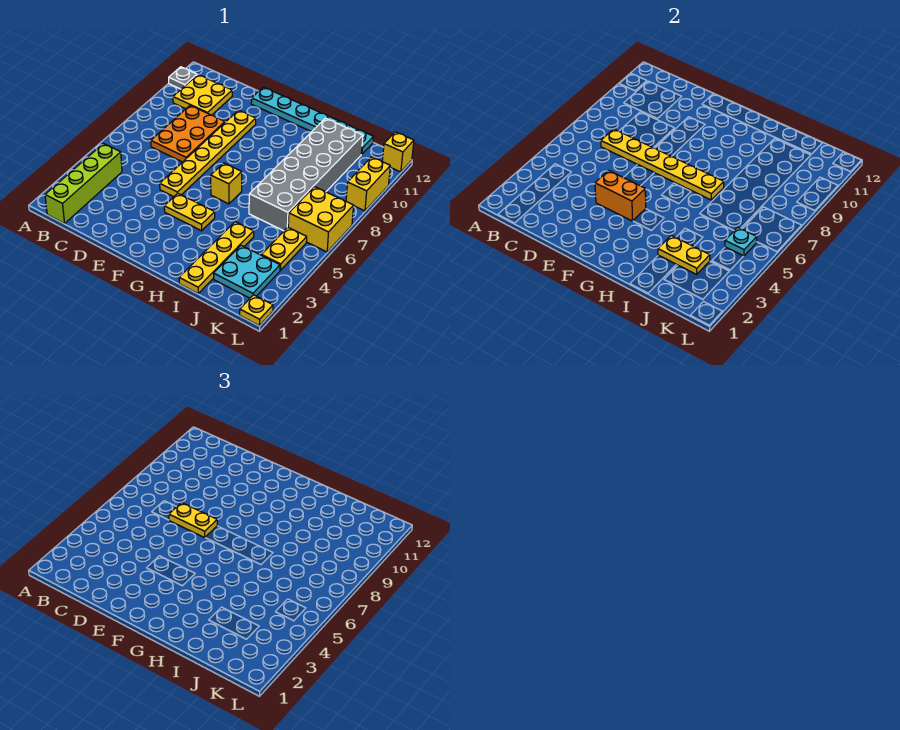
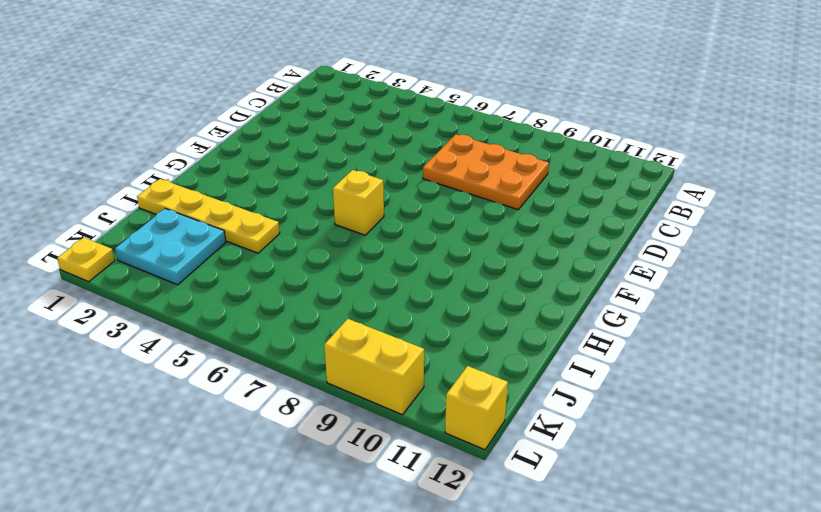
none -> grey plate A11 level 1
none -> lime brick B1:B4 level 1
none -> yellow plate B10:C11 level 1

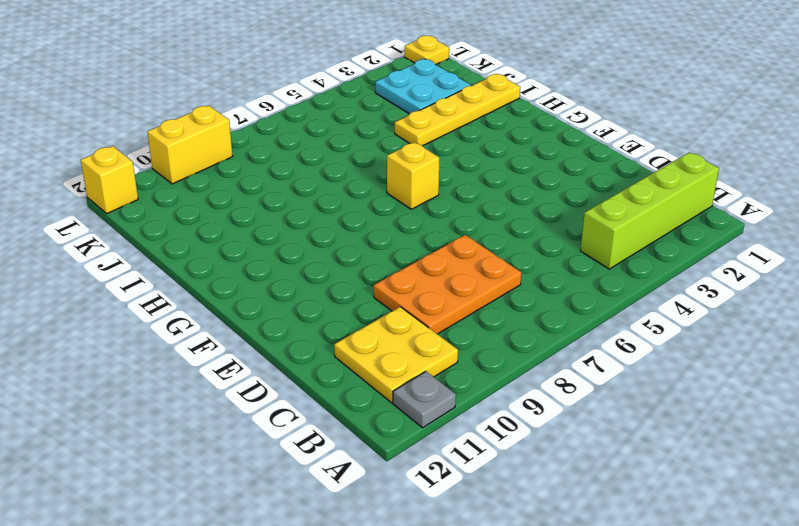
none -> yellow plate E5:E10 level 1
none -> cyan plate E12:J12 level 1
none -> yellow plate F4:G4 level 1

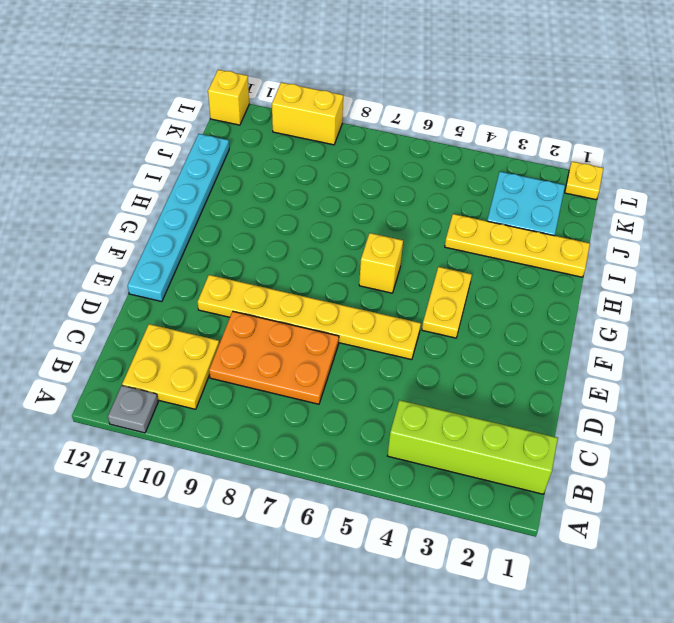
none -> grey brick I6:J11 level 1
none -> yellow plate K4:K5 level 1
none -> yellow brick K6:L7 level 1

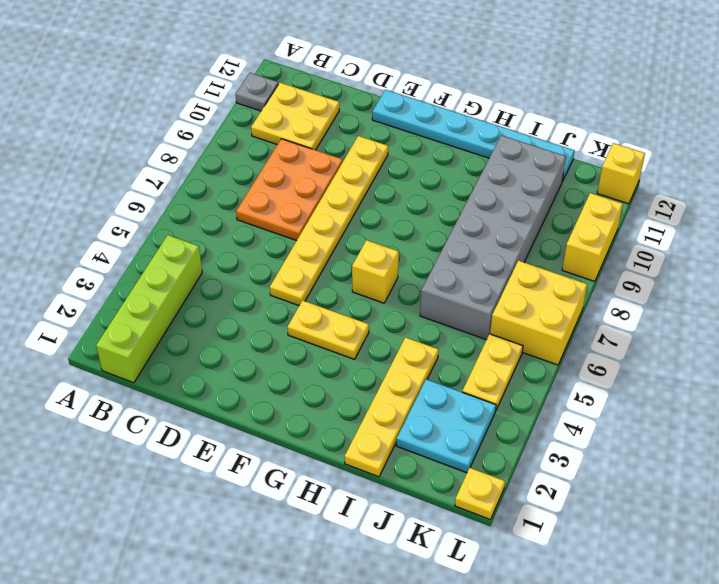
none -> yellow plate C7:H7 level 2
none -> orange brick E4:F4 level 2
none -> yellow plate I3:J3 level 2

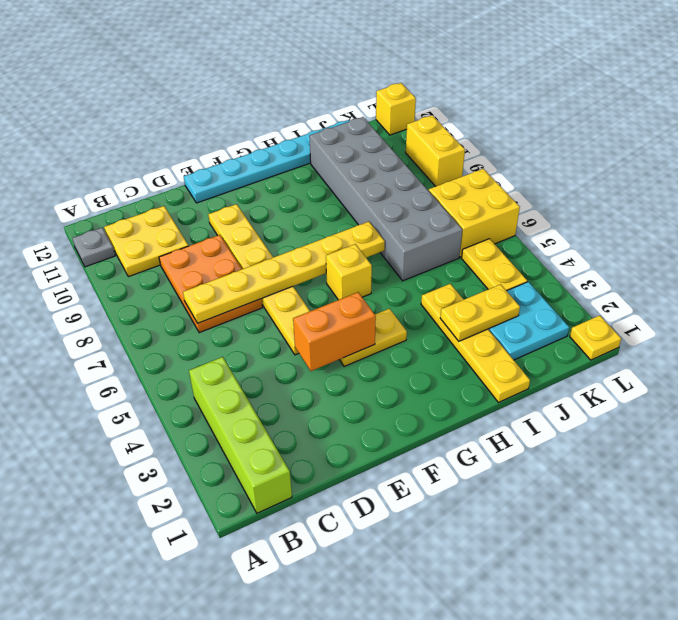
none -> cyan plate K5 level 2
none -> yellow plate D7:E7 level 3

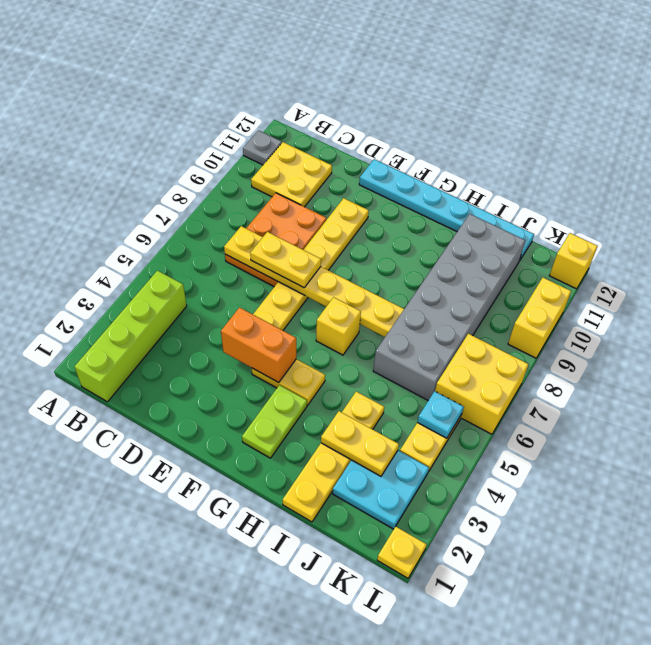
lime plate G2:G3 level 1 -> none

